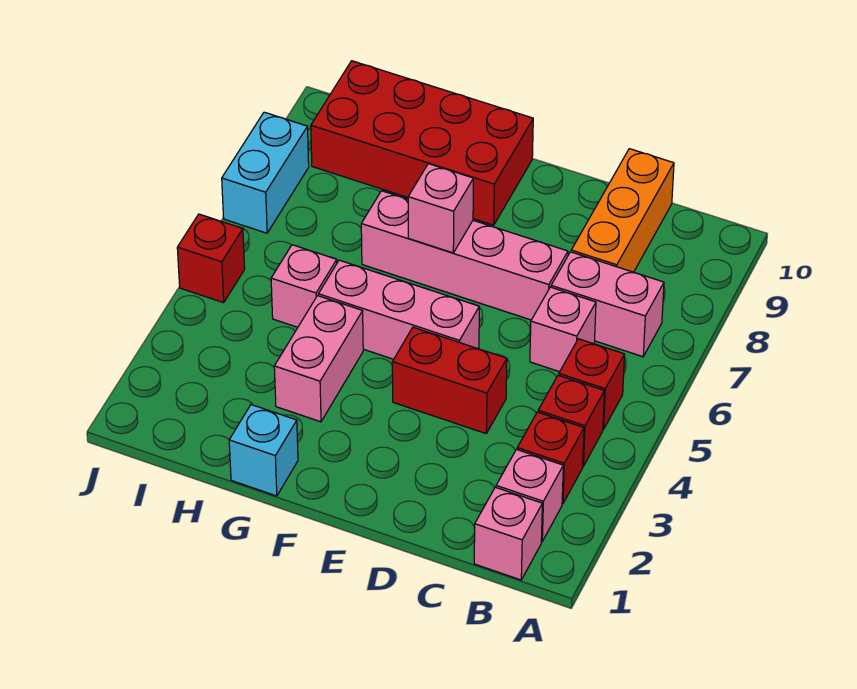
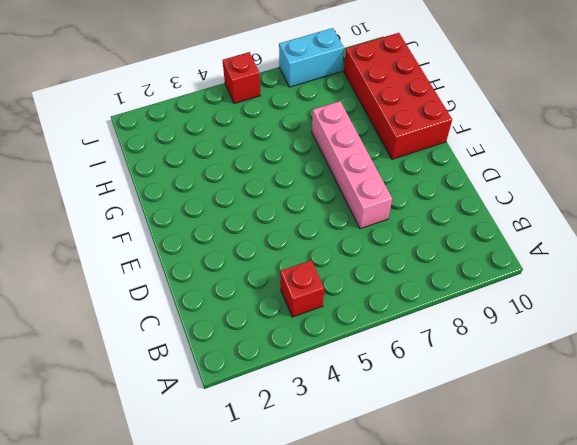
none -> pink brick B1 level 1
none -> pink brick B2 level 1
none -> red brick B3 level 1

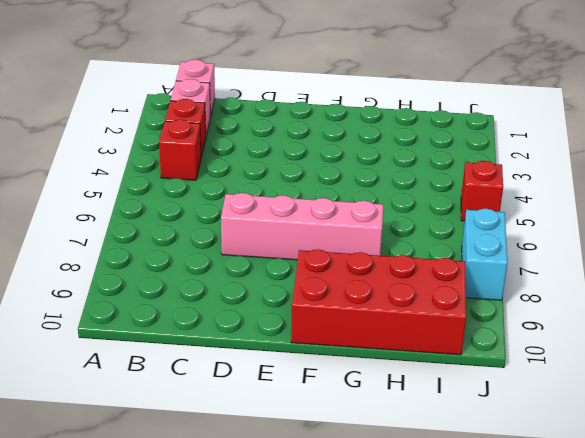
none -> red brick B5 level 1
none -> pink brick B7:C7 level 1
none -> pink brick C6 level 1

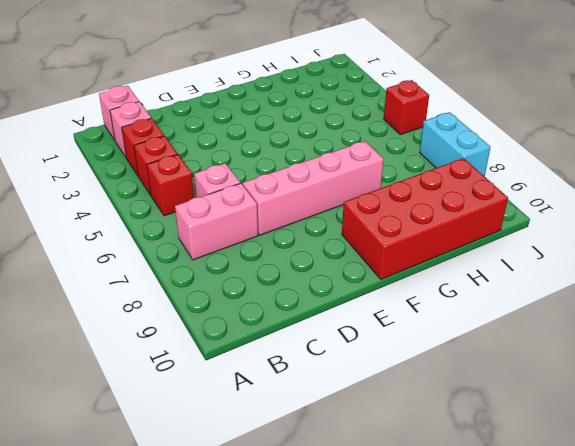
none -> orange brick C8:C10 level 1
none -> red brick D4:E4 level 1
none -> pink brick E5:G5 level 1

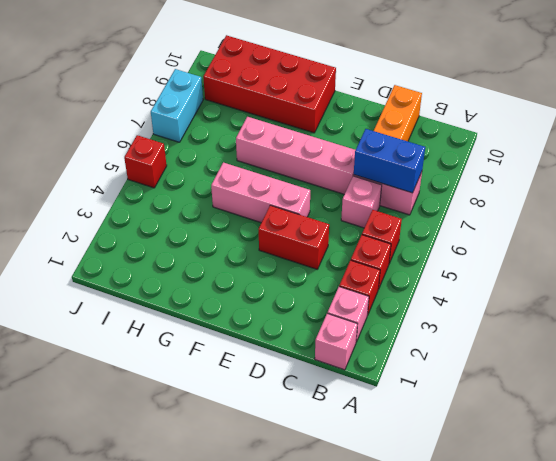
blue brick B7:C7 level 2 -> none
none -> cyan brick G1 level 1
none -> pink brick G3:G4 level 1
none -> pink brick H5 level 1

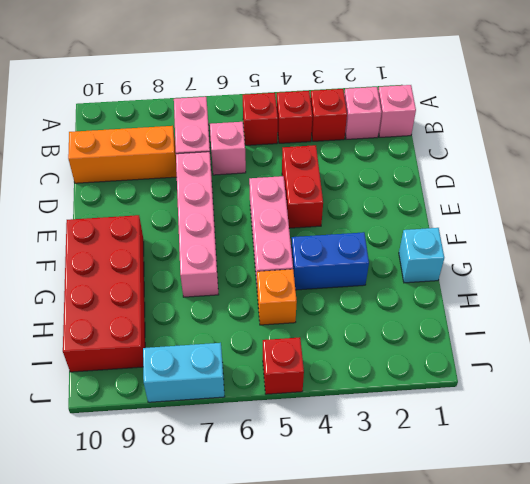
blue brick G3:G4 level 1 -> pink brick G3:G4 level 1
orange brick H5 level 1 -> pink brick H5 level 1
none -> pink brick F7 level 2

